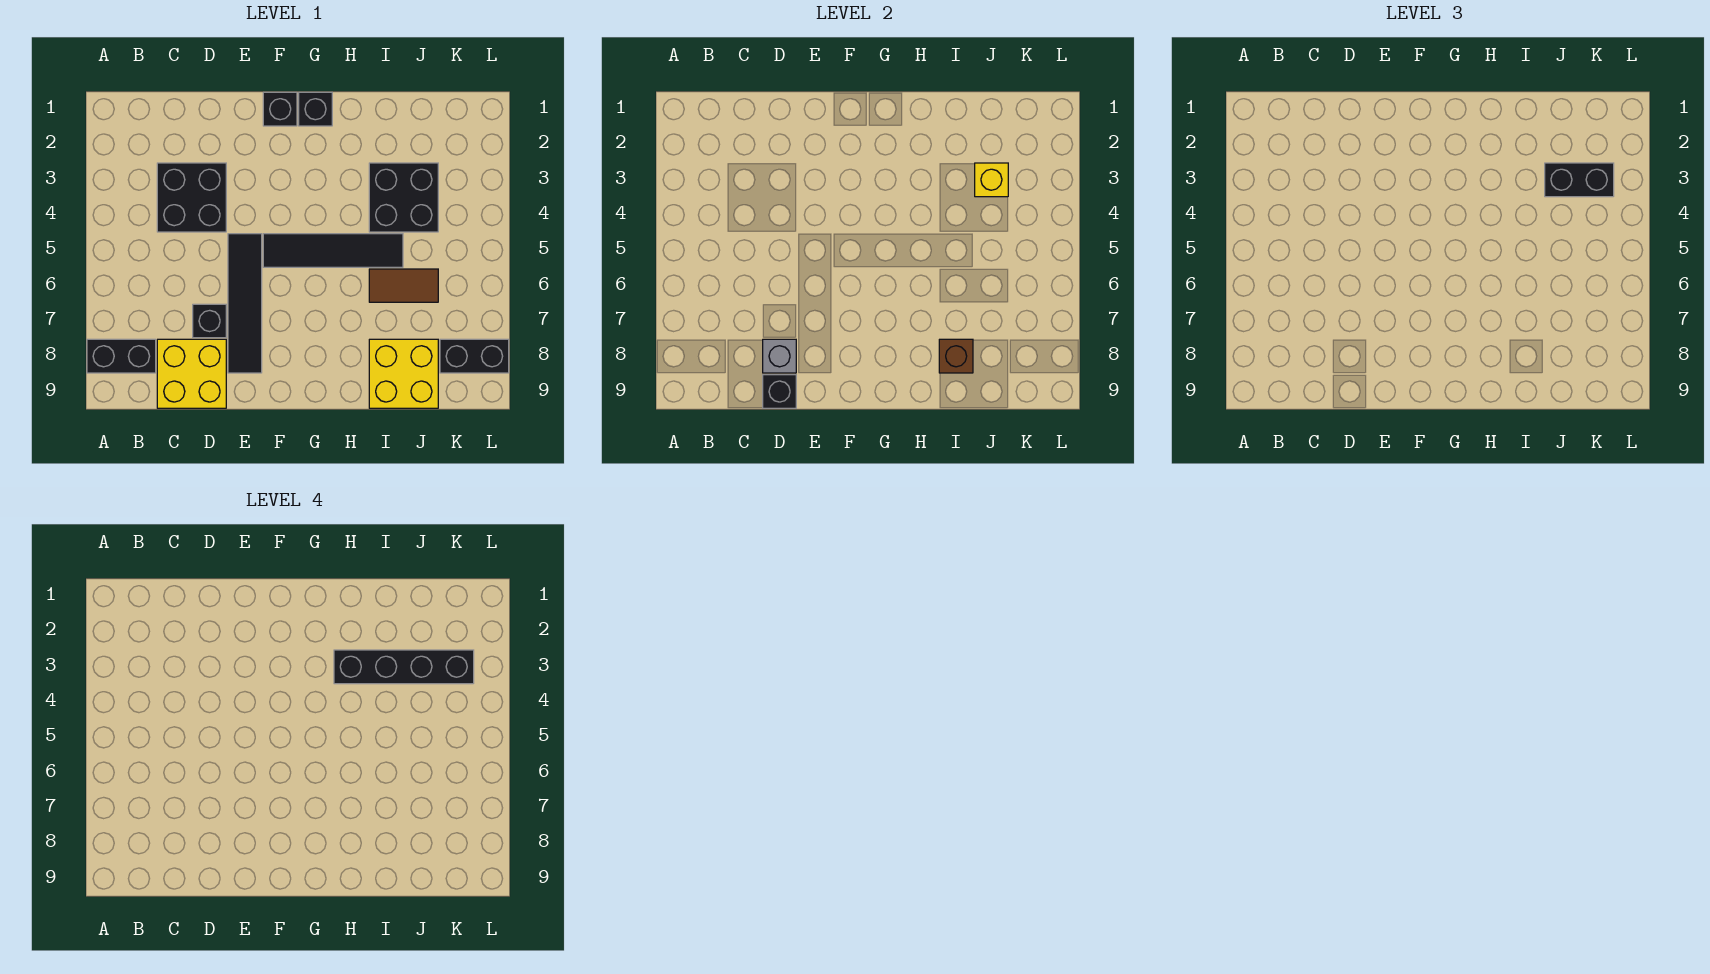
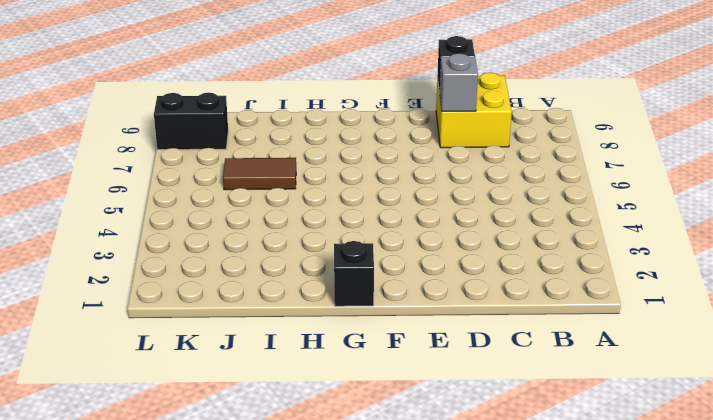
none -> black brick A8:B8 level 1
none -> black brick C3:D4 level 1
none -> black brick D7 level 1

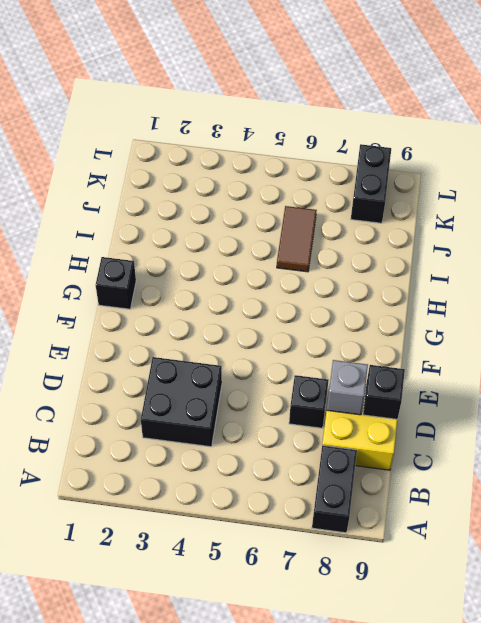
none -> black tile E5:E8 level 1
none -> black brick F1 level 1
none -> black tile F5:I5 level 1

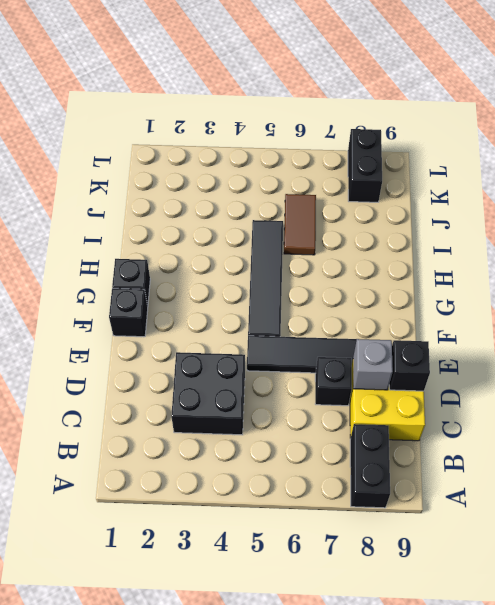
none -> black brick I3:J4 level 1
none -> yellow brick I8:J9 level 1
none -> brown brick I8 level 2

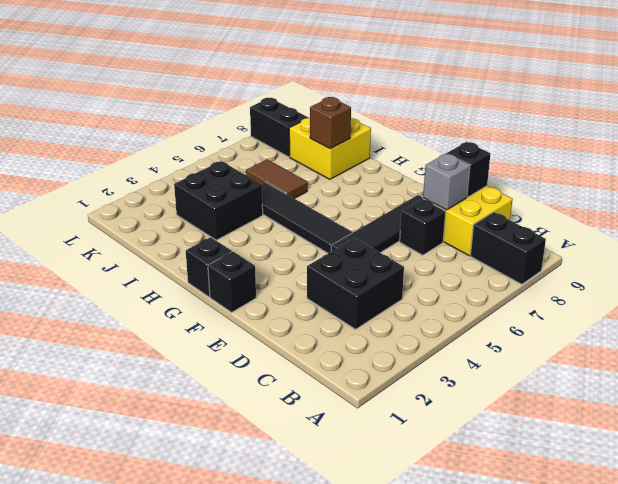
none -> yellow brick J3 level 2
none -> black brick J3:K3 level 3
none -> black brick H3:K3 level 4

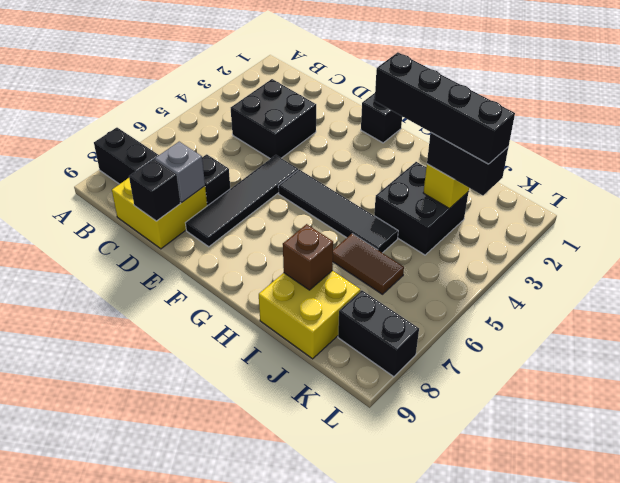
none -> black brick G1 level 1

